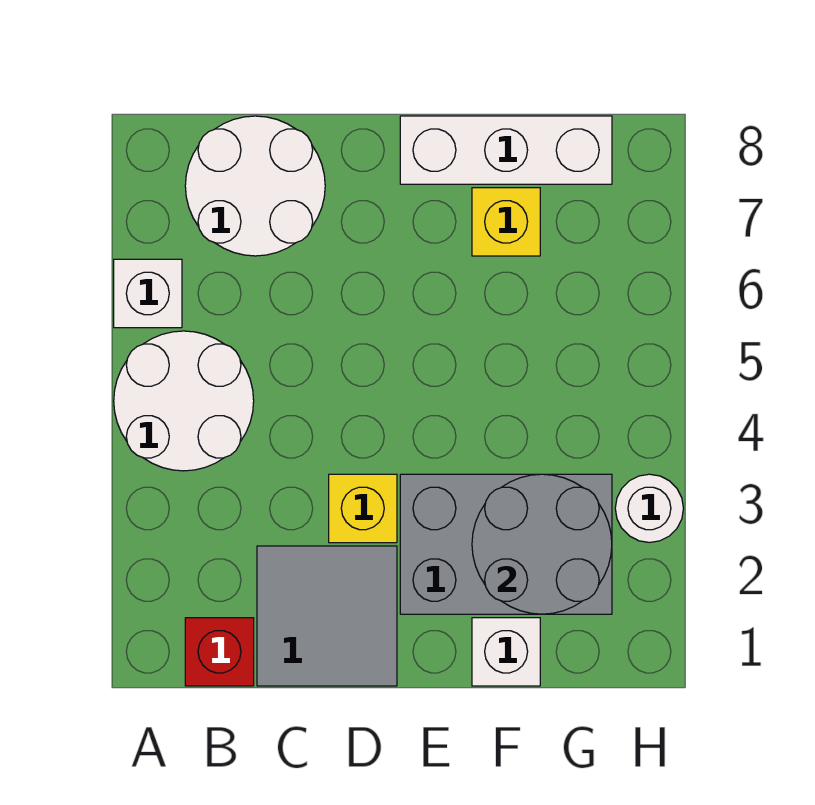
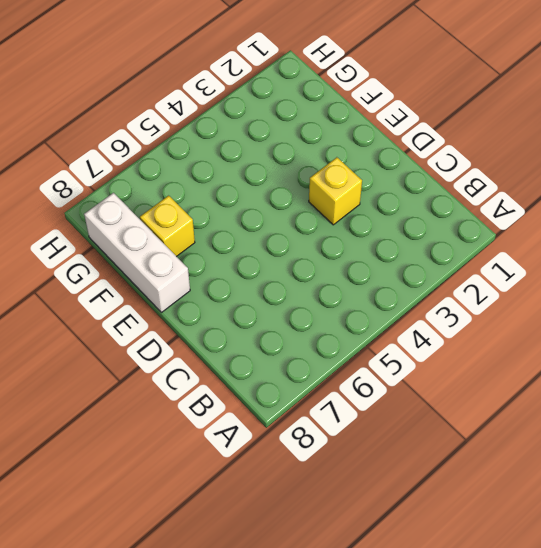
none -> white round brick A4:B5 level 1
none -> white brick A6 level 1
none -> red brick B1 level 1

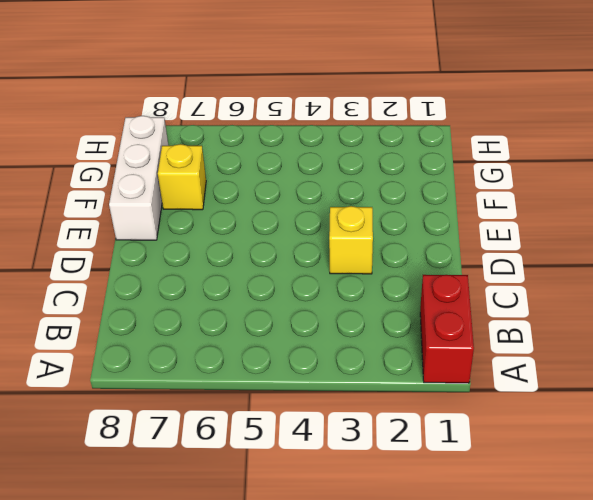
red brick A1:B1 level 1 -> red brick B1 level 1
none -> white round brick A4:B5 level 1
none -> white brick A6 level 1
none -> white round brick B7:C8 level 1

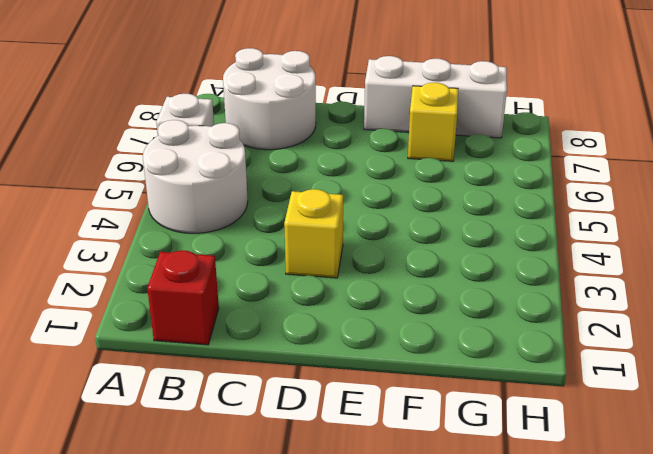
none -> grey tile C1:D2 level 1
none -> grey brick E2:G3 level 1
none -> white brick F1 level 1

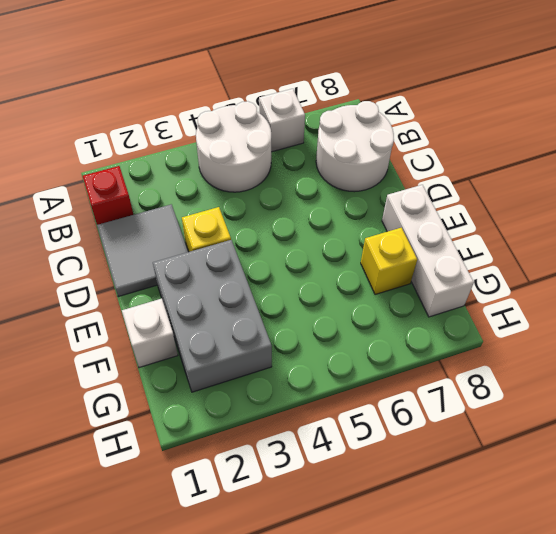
none -> white round brick H3 level 1
none -> grey round brick F2:G3 level 2

